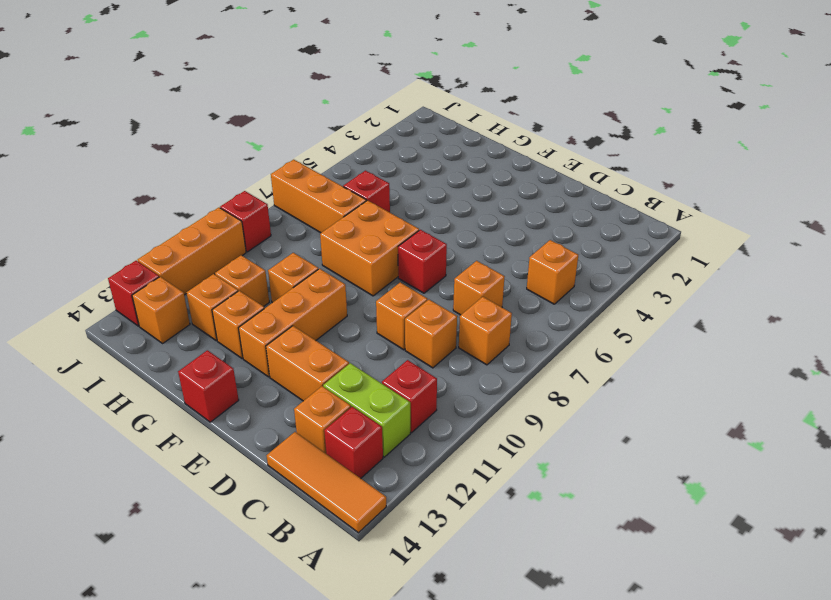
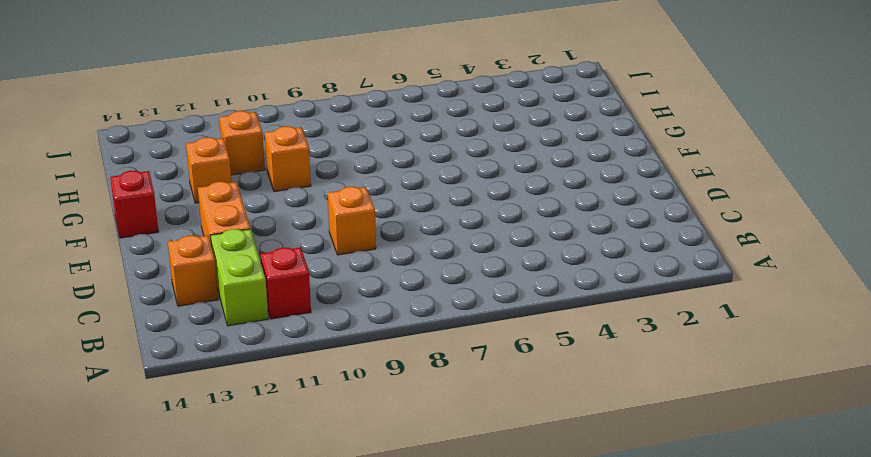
none -> orange tile A14:C14 level 1
none -> orange brick B5 level 1
none -> orange brick B8 level 1

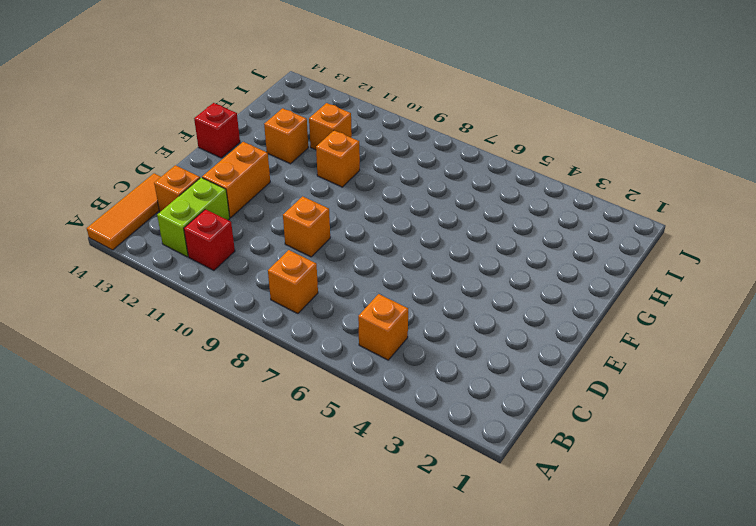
none -> red brick B13 level 1
none -> orange brick C7 level 1
none -> orange brick C9 level 1

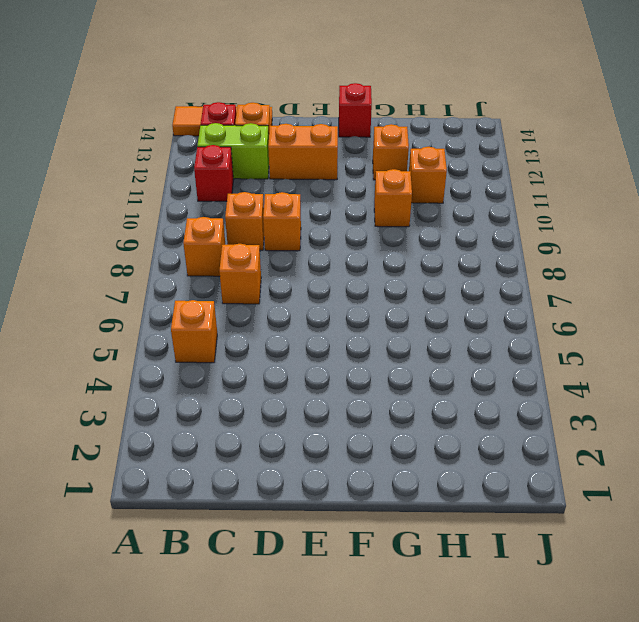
none -> red brick E7 level 1
none -> orange brick F7:G8 level 1
none -> orange brick F10:F12 level 1

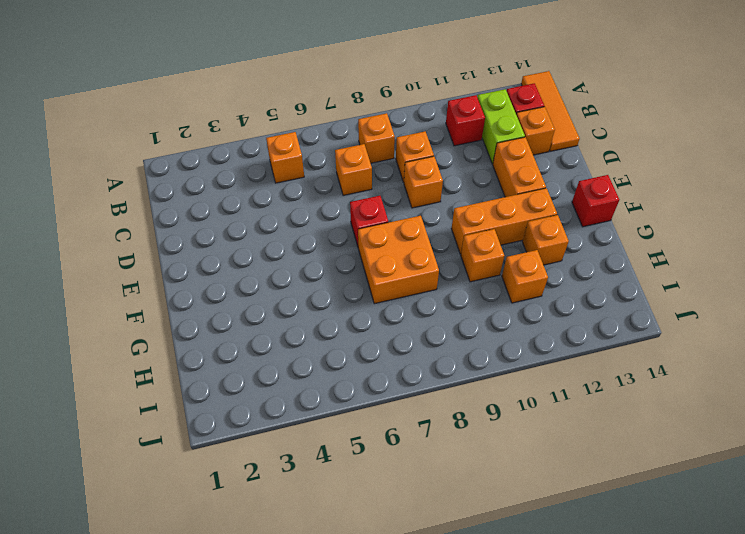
none -> red brick H6 level 1
none -> orange brick H7:J7 level 1
none -> orange brick H12 level 1

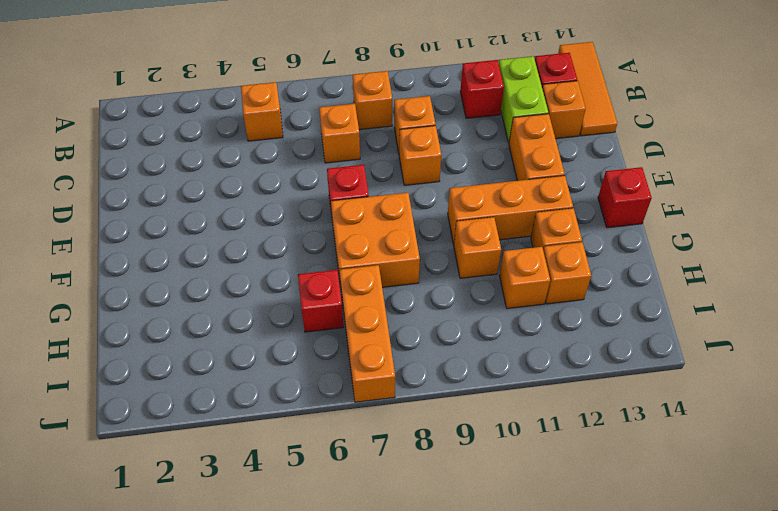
none -> orange brick I13 level 1
none -> red brick J9 level 1
none -> orange brick J10:J12 level 1

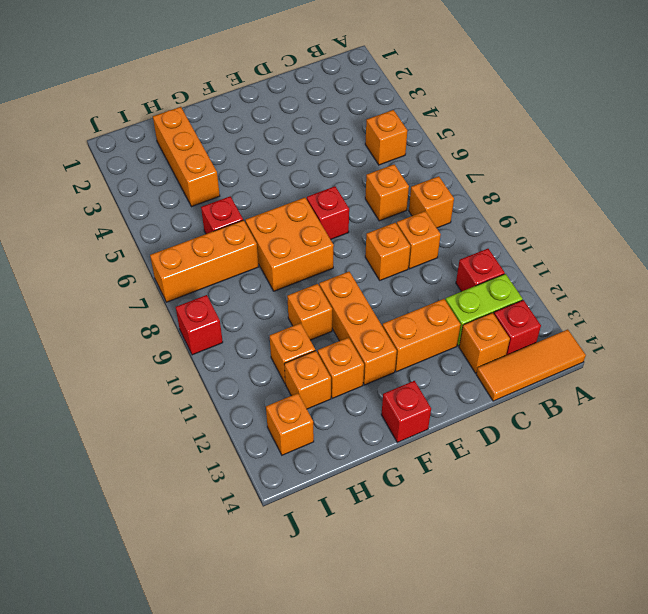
orange brick H2:H4 level 1 -> orange brick J10:J12 level 1
none -> red brick J13 level 1

